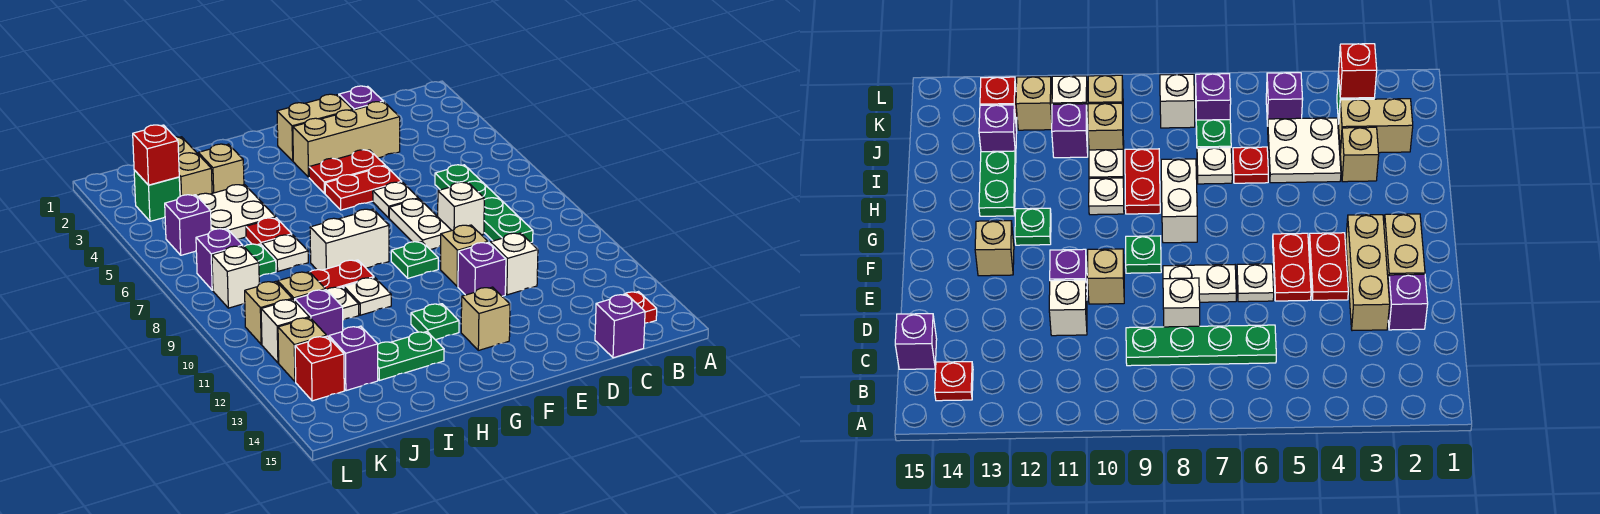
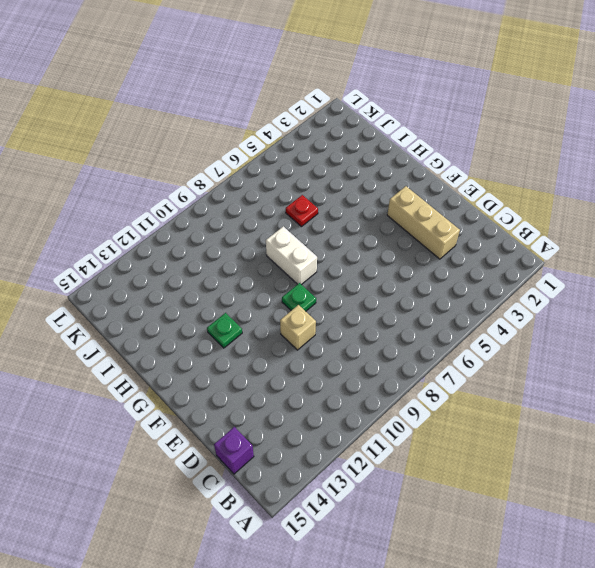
none -> red plate B14 level 1
none -> green plate C6:C9 level 1
none -> purple brick D2 level 1
none -> white brick D8 level 1

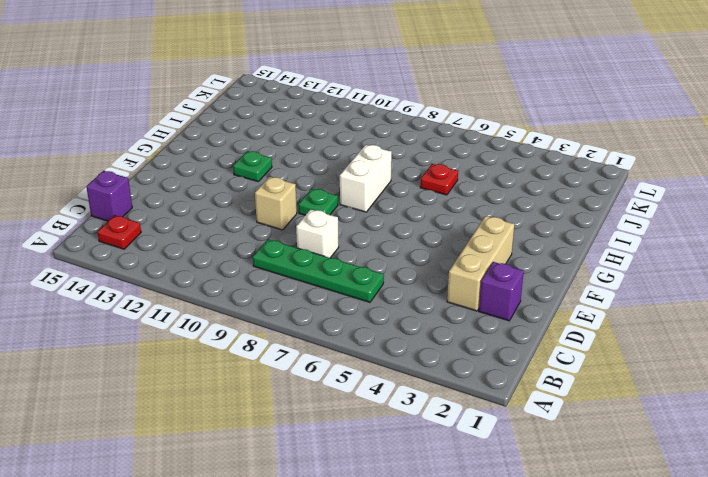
none -> white brick D11 level 1
none -> tan brick E2:F2 level 1
none -> red plate E4:F4 level 1
none -> red plate E5:F5 level 1

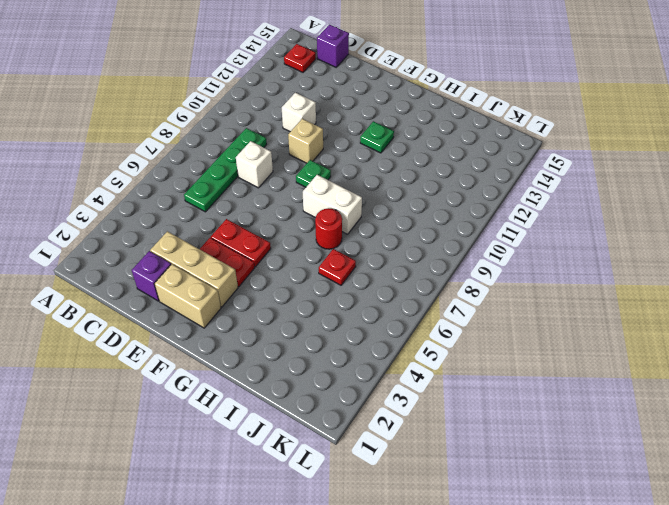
red round brick H7 level 1 -> none
none -> white plate E6 level 1
none -> white plate E7:E8 level 1
none -> purple brick E11 level 1
none -> tan brick F13 level 1

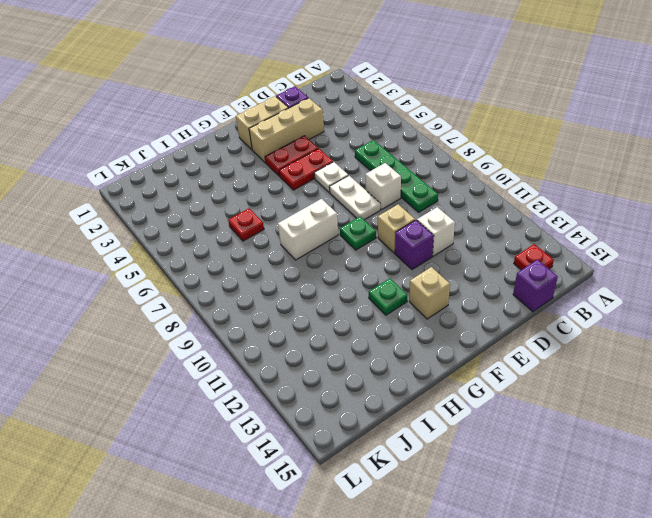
none -> red plate H9:I9 level 1
none -> white plate H10 level 1
none -> green plate H13:I13 level 1
none -> tan brick I3 level 1

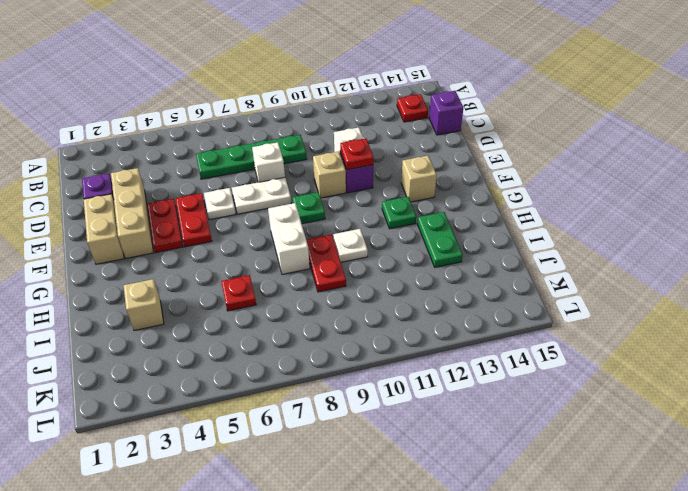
red plate E11 level 2 -> none
none -> white plate I4:J5 level 1
none -> white plate I7 level 1
none -> white plate I10 level 1
none -> tan brick J2:J3 level 1

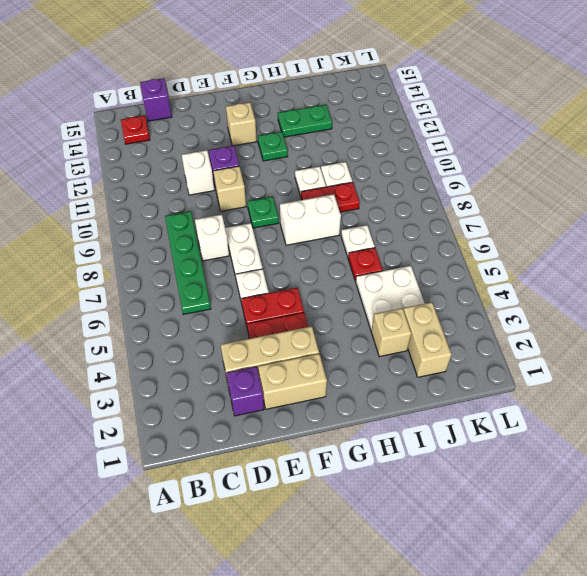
none -> green plate J7 level 1
none -> tan brick J10 level 1
none -> purple brick J11 level 1
none -> purple brick J13 level 1

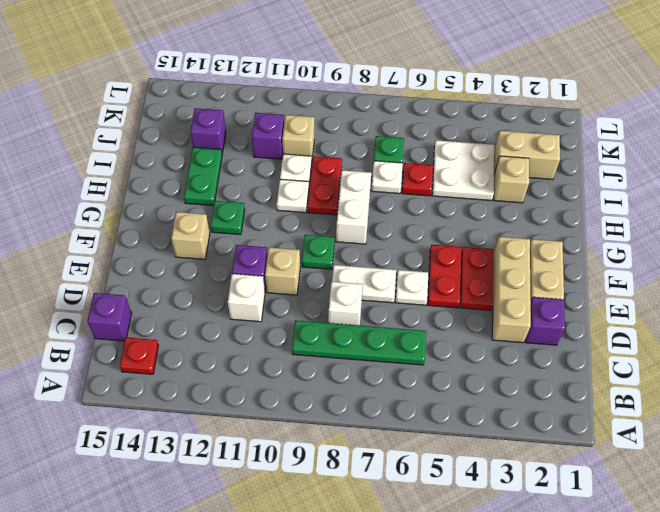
none -> green brick K3 level 1
none -> purple brick K5 level 1
none -> purple brick K7 level 1
none -> white brick K8 level 1

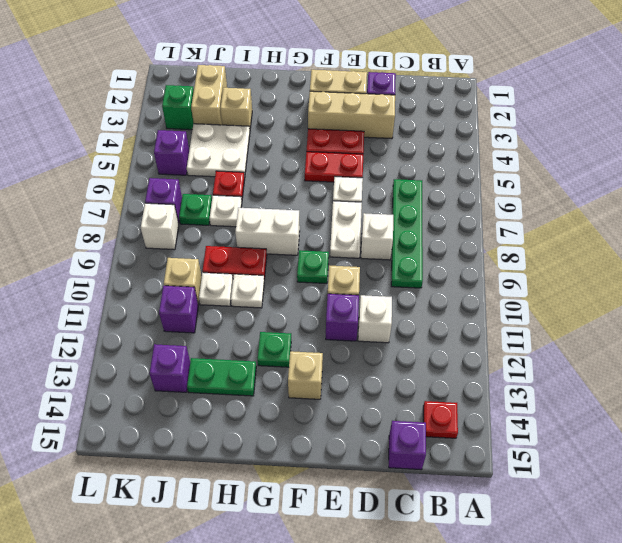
none -> tan brick K10 level 1
none -> white brick K11 level 1
none -> tan brick K12 level 1
none -> red brick K13 level 1

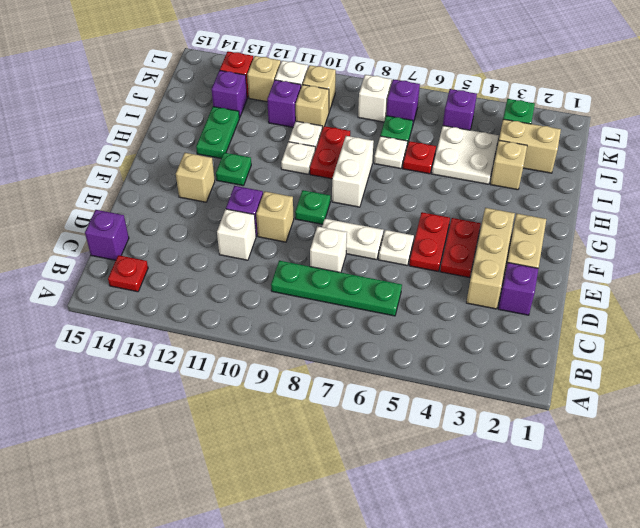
none -> red brick K3 level 2

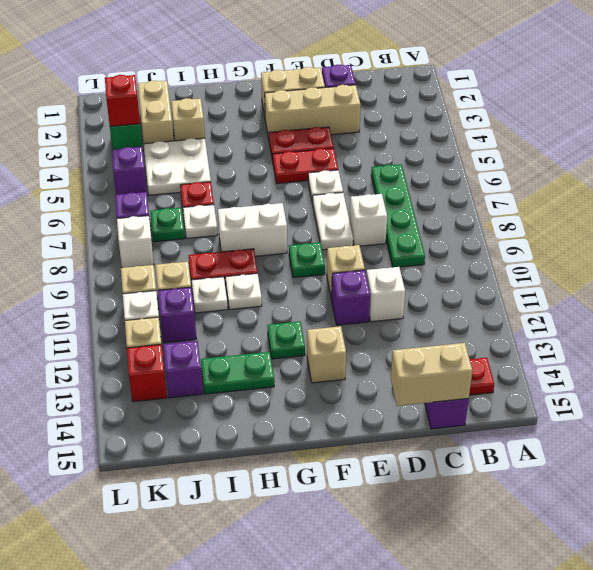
tan brick C15:D15 level 2 -> none

